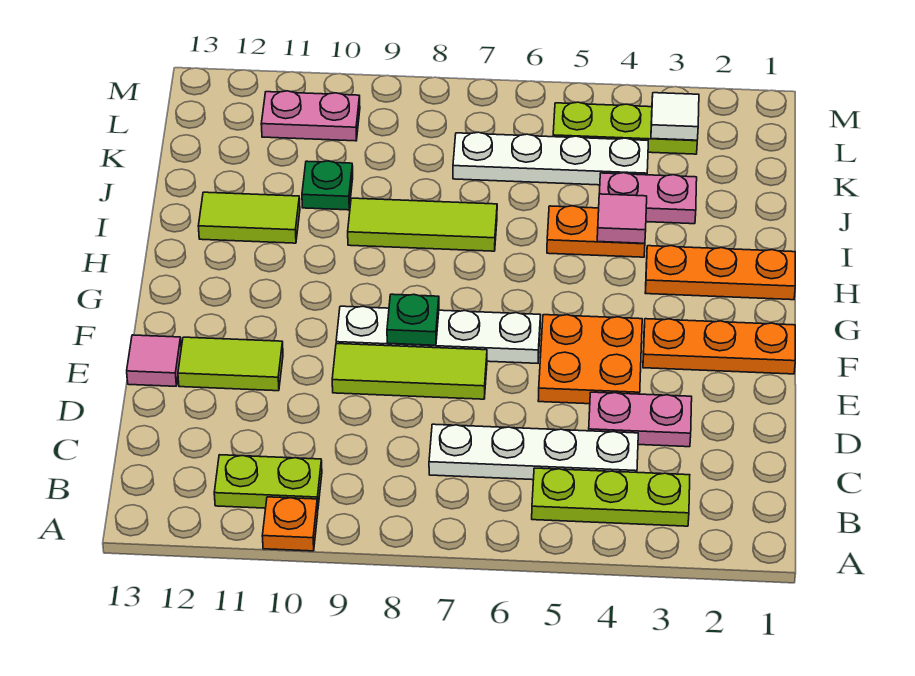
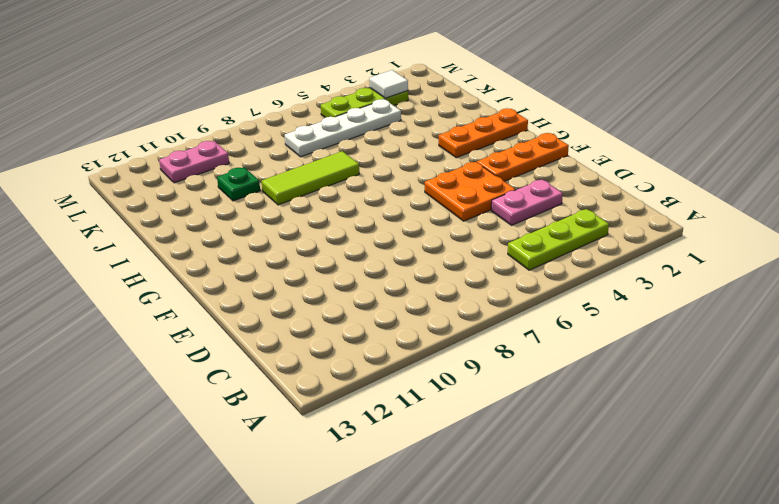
none -> orange plate A10 level 1
none -> lime plate B10:B11 level 1
none -> white plate C4:C7 level 1

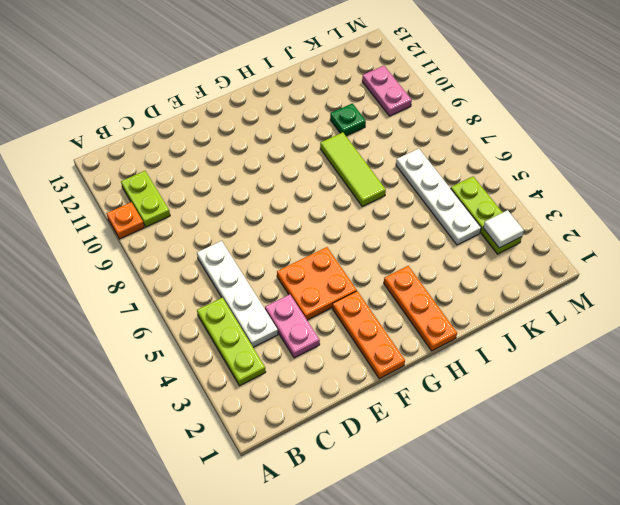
none -> lime tile E7:E9 level 1
none -> lime tile E11:E12 level 1
none -> pink tile E13 level 1

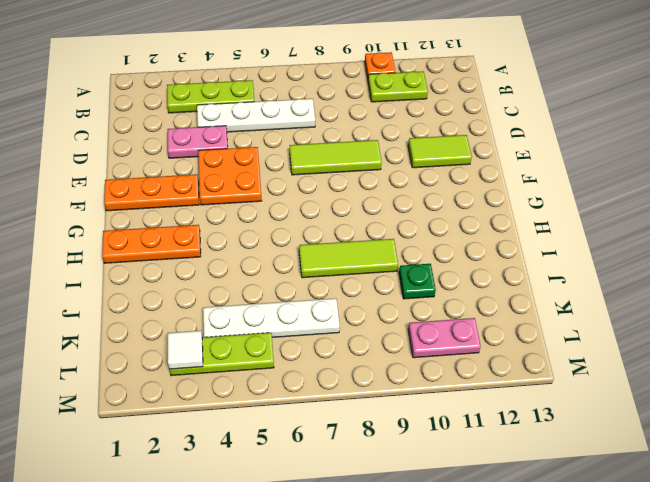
none -> pink tile E13 level 1
none -> white plate F6:F9 level 1
none -> orange plate I4:I5 level 1

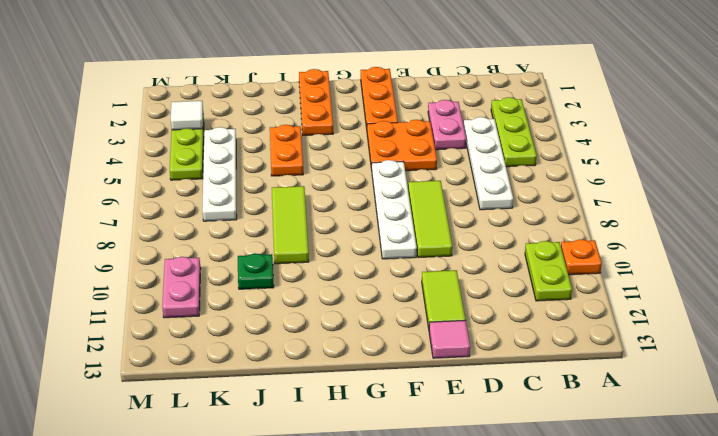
none -> lime tile I11:I12 level 1
none -> pink plate J3:J4 level 1
none -> green plate F8 level 2

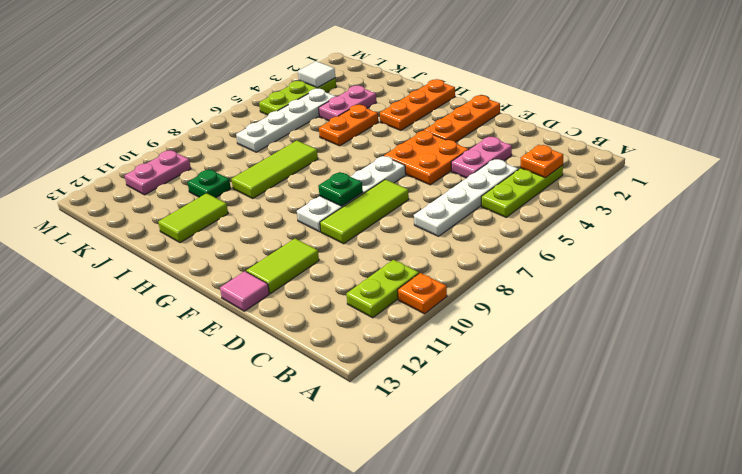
orange plate B3 level 2 -> none
none -> pink tile I4 level 2

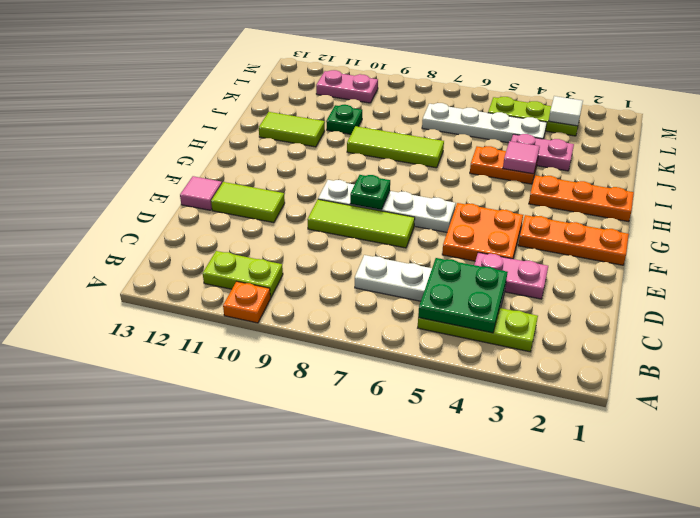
green plate B4:C5 level 2 -> none

